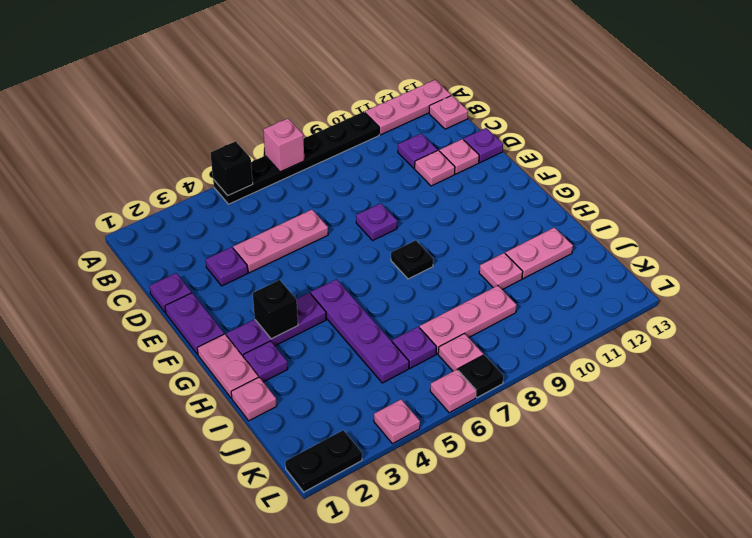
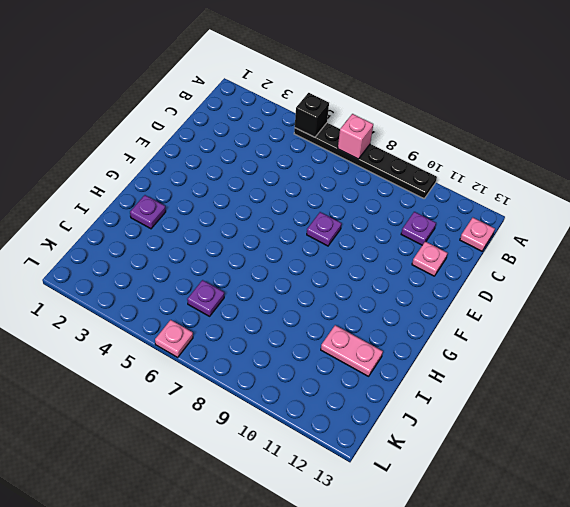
none -> pink plate A11:A13 level 1
none -> purple plate D1 level 1
none -> purple plate D3 level 1
none -> pink plate D4:D6 level 1

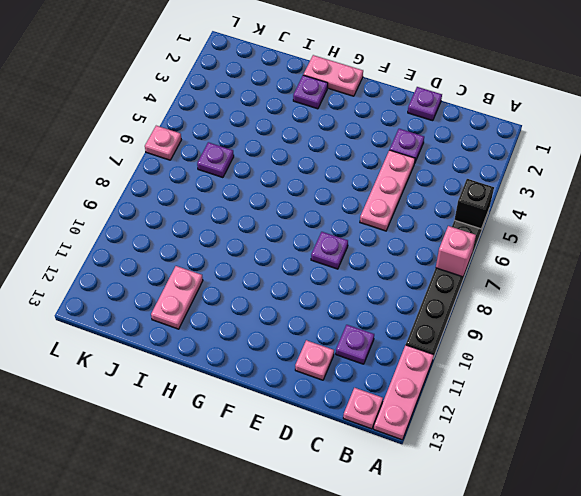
none -> pink plate D11 level 1
none -> purple plate D13 level 1
none -> purple plate E1:F1 level 1
none -> purple plate G2:G4 level 1

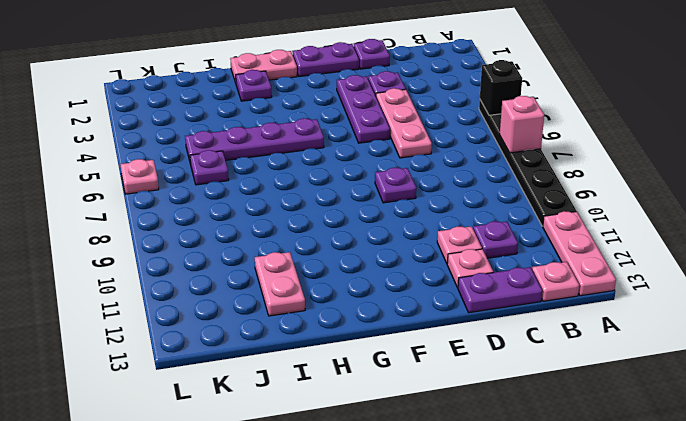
purple plate C13:D13 level 1 -> purple plate D13 level 1
purple plate E3:E5 level 1 -> purple plate G2:G4 level 1
none -> black plate G8 level 1
none -> pink plate I1 level 1
none -> pink plate I10 level 1
none -> pink plate J7:J9 level 1

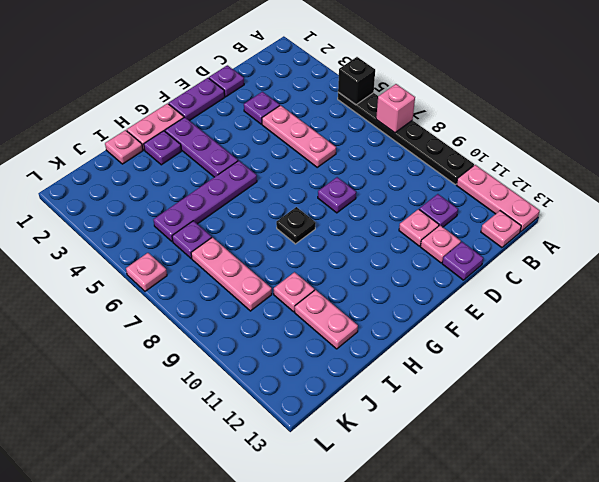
none -> pink plate K7 level 1
none -> black plate L1:L2 level 1
none -> pink plate L4 level 1
none -> black plate L7 level 1

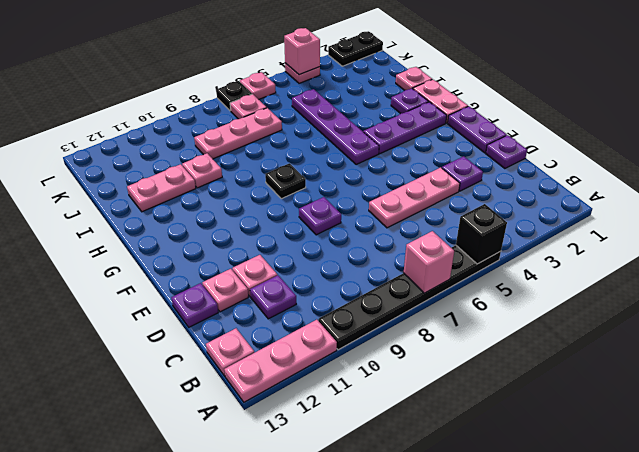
pink brick L4 level 2 -> none
none -> purple plate J6 level 1
none -> black brick G3 level 2

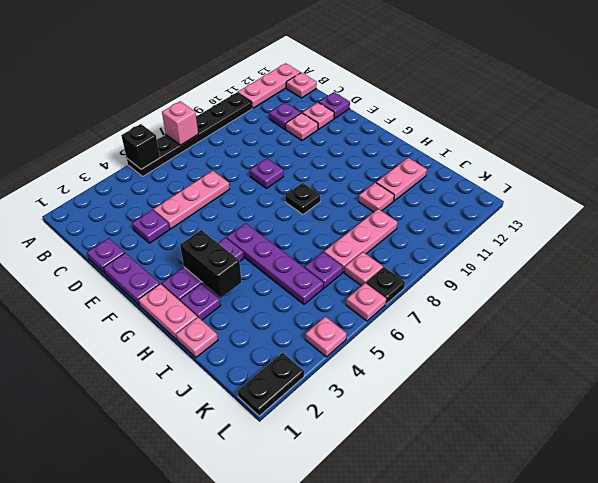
black brick G3:H3 level 2 -> black brick G3 level 2

